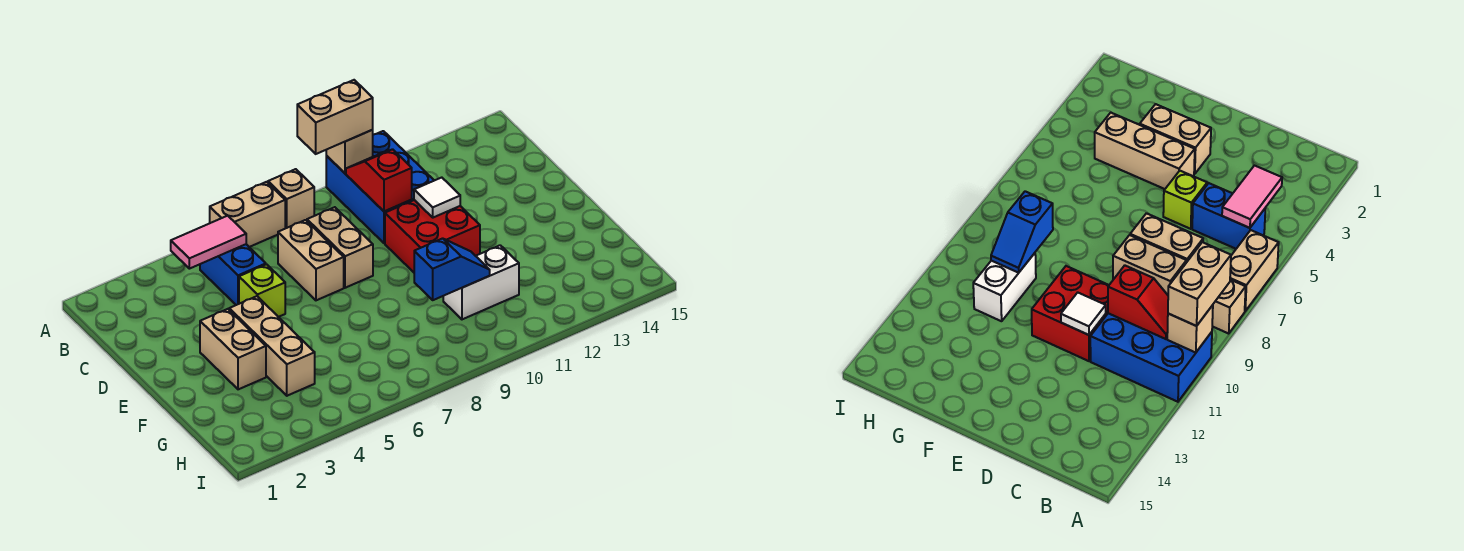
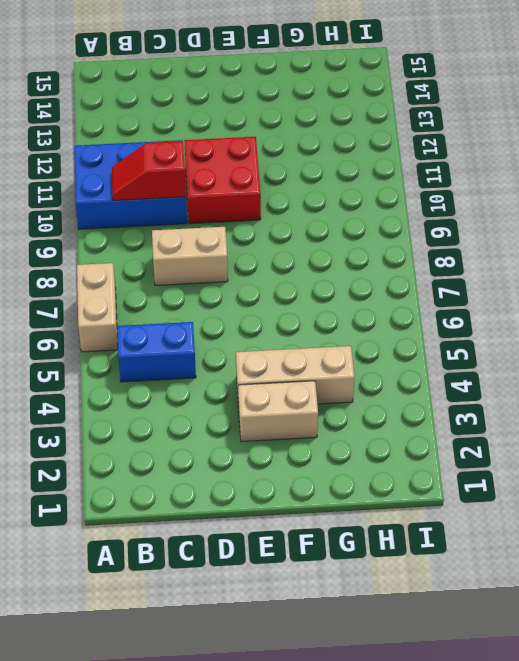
none -> tan brick A8 level 1
none -> tan brick C7:D7 level 1
none -> lime brick D5 level 1

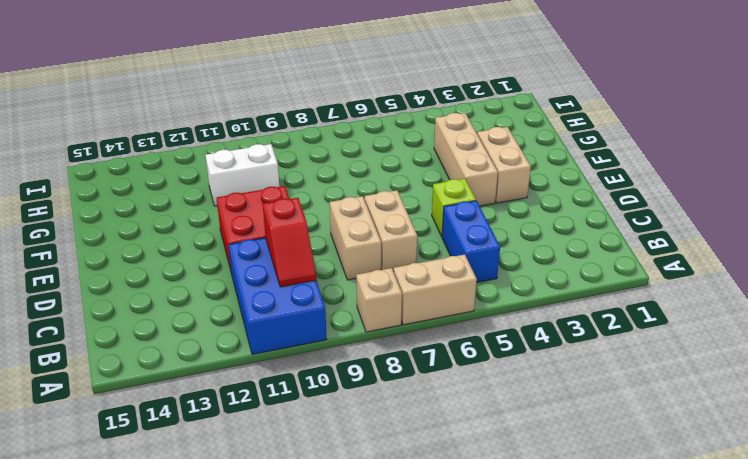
none -> tan brick A10 level 2
none -> pink tile B4:B5 level 2
none -> white tile D11 level 2

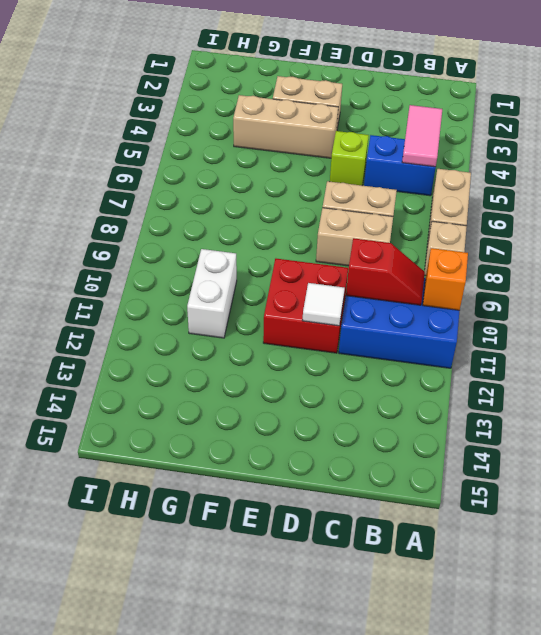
orange brick A10 level 2 -> tan brick A10 level 2
none -> blue slope G9:G10 level 2 top 9
none -> tan brick A9:A10 level 3

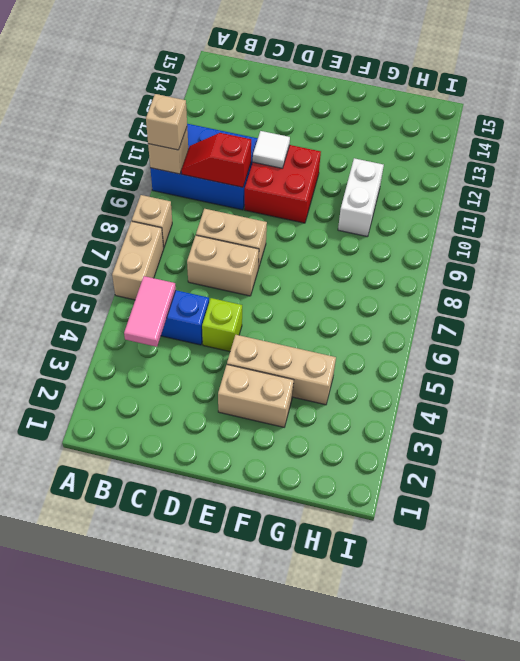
tan brick A10 level 3 -> tan brick A9:A10 level 3
none -> blue slope G9:G10 level 2 top 9

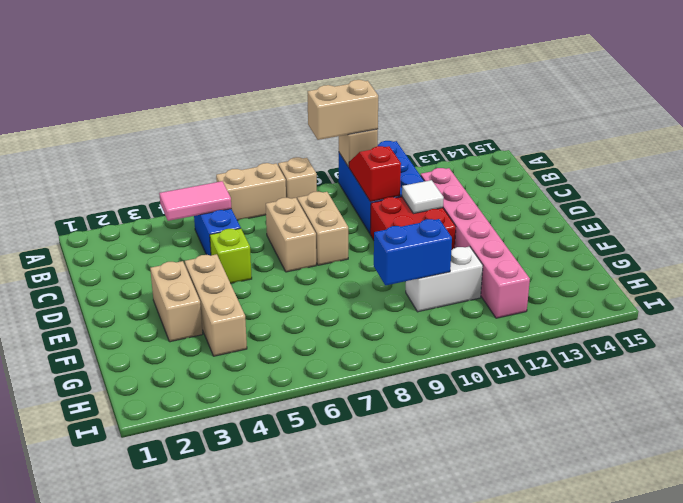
pink brick C12:H12 level 1 -> none
blue brick G9:G10 level 2 -> blue slope G9:G10 level 2 top 9

